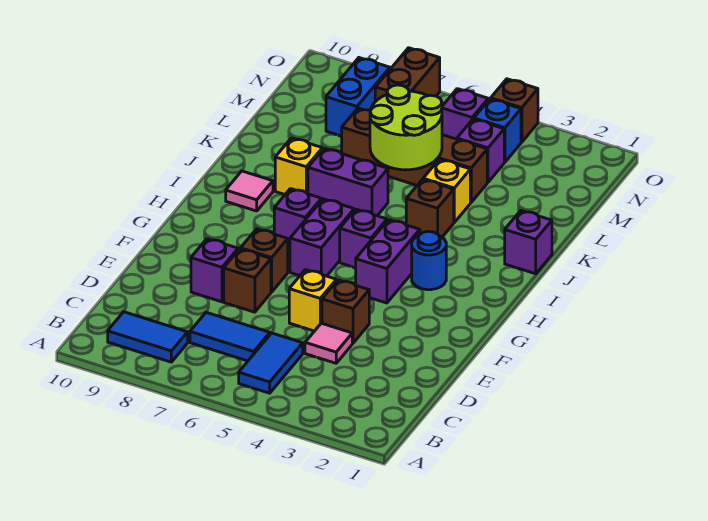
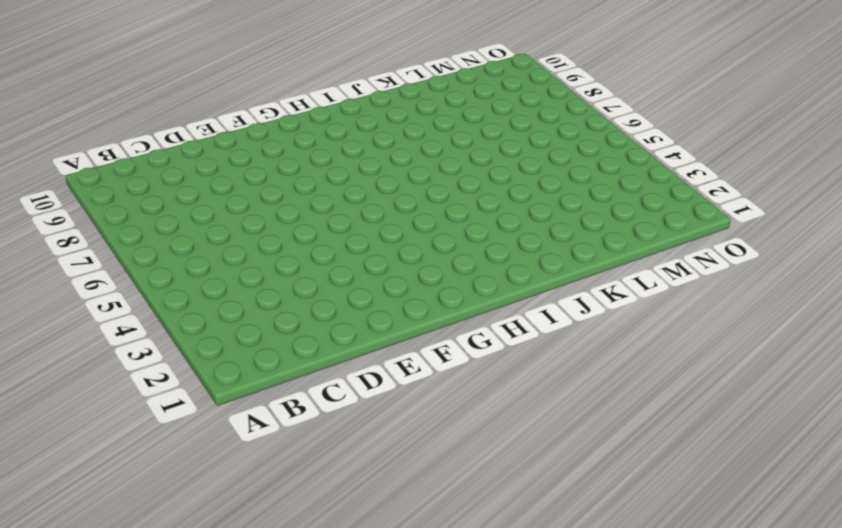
none -> blue tile B5:C5 level 1
none -> blue tile B8:B9 level 1
none -> blue tile C6:C7 level 1

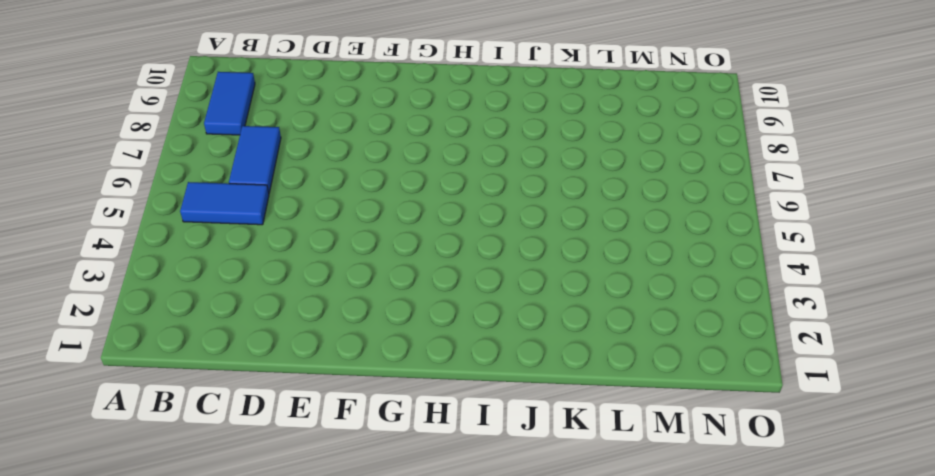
none -> pink tile D4 level 1
none -> brown brick E4 level 1
none -> yellow brick E5 level 1

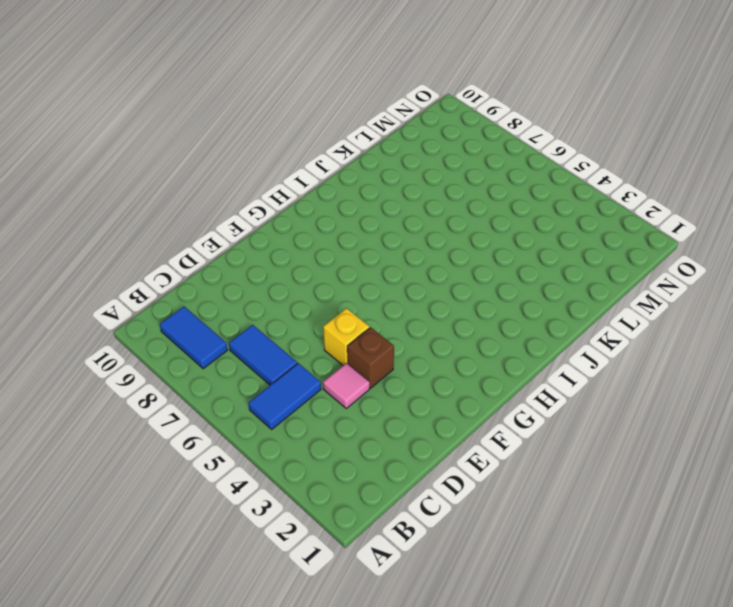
none -> brown brick E7 level 1
none -> purple brick E8 level 1
none -> brown brick F7 level 1

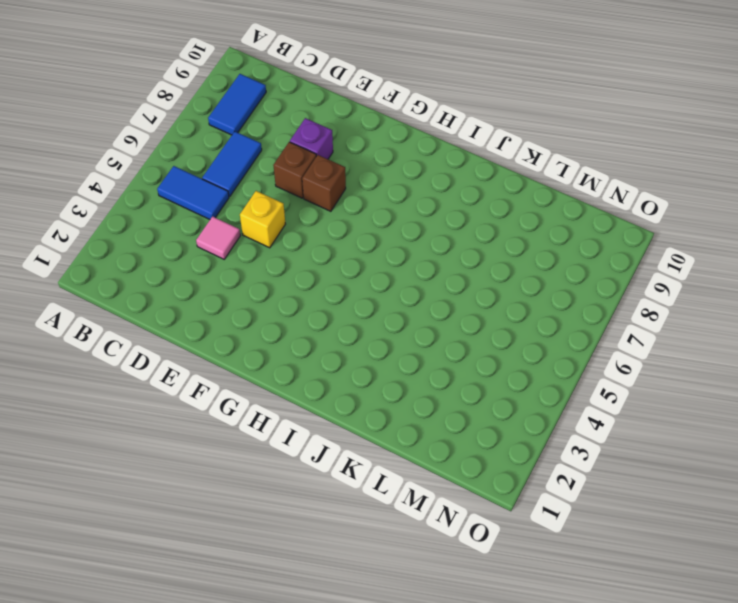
none -> brown brick E4 level 1
none -> purple brick G4:H4 level 1
none -> purple brick G6:H6 level 1

